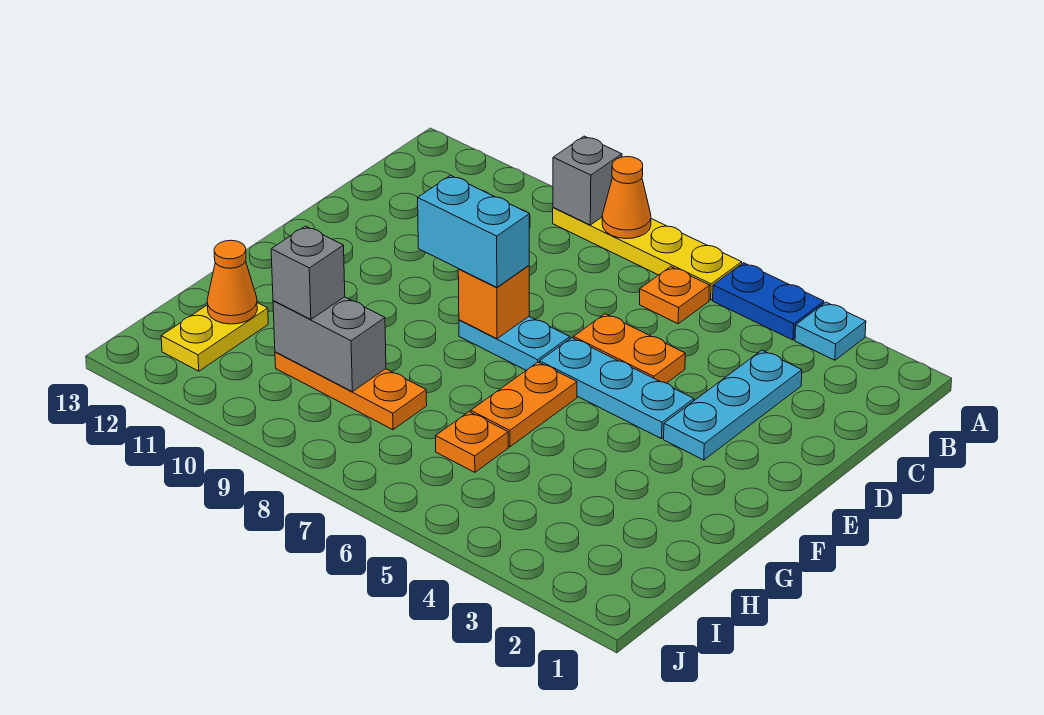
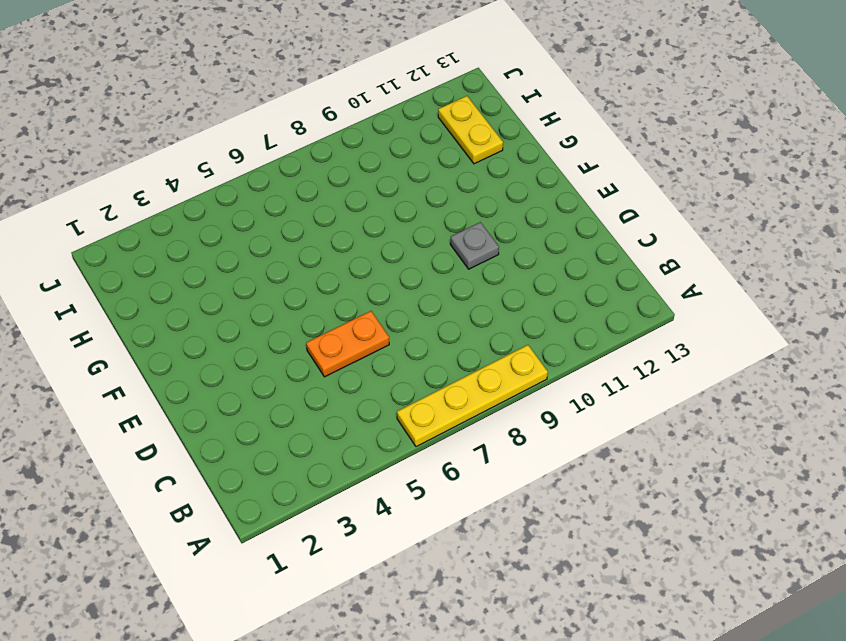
grey plate E10 level 1 -> none
none -> cyan plate A3 level 1
none -> blue plate A4:A5 level 1
none -> orange plate B6 level 1

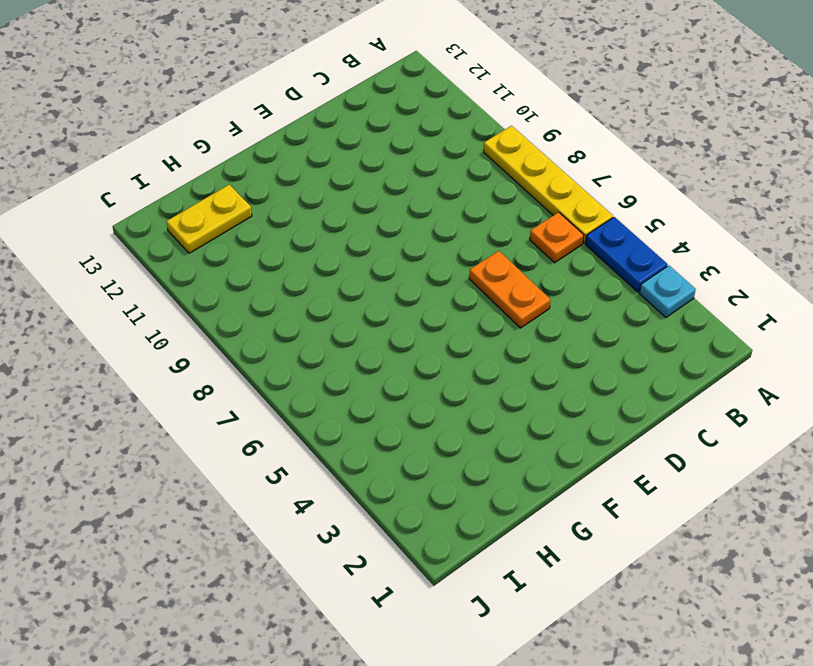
none -> cyan plate C3:E3 level 1
none -> cyan plate E4:E6 level 1
none -> cyan plate E7:E8 level 1

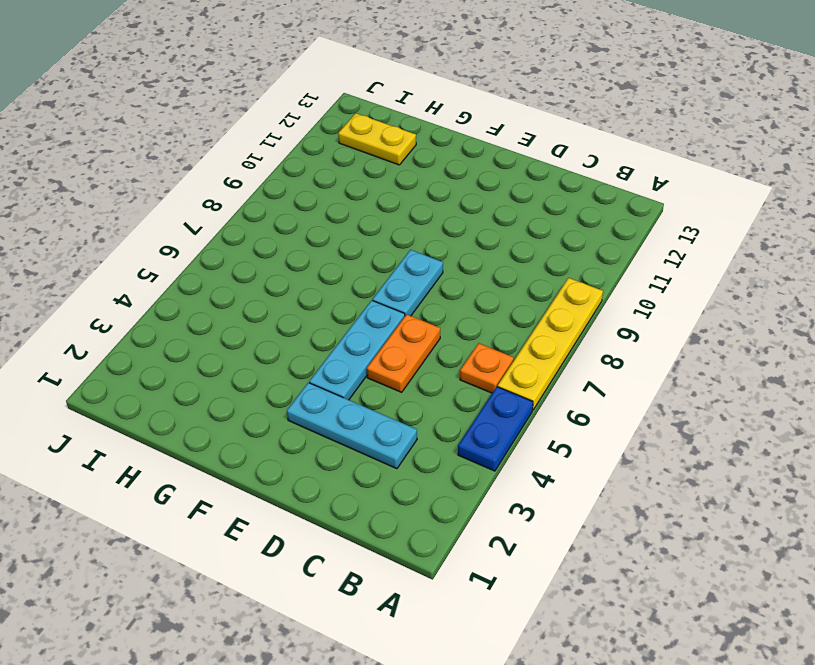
none -> cyan plate A3 level 1
none -> orange plate F6:G6 level 1
none -> orange plate H6 level 1

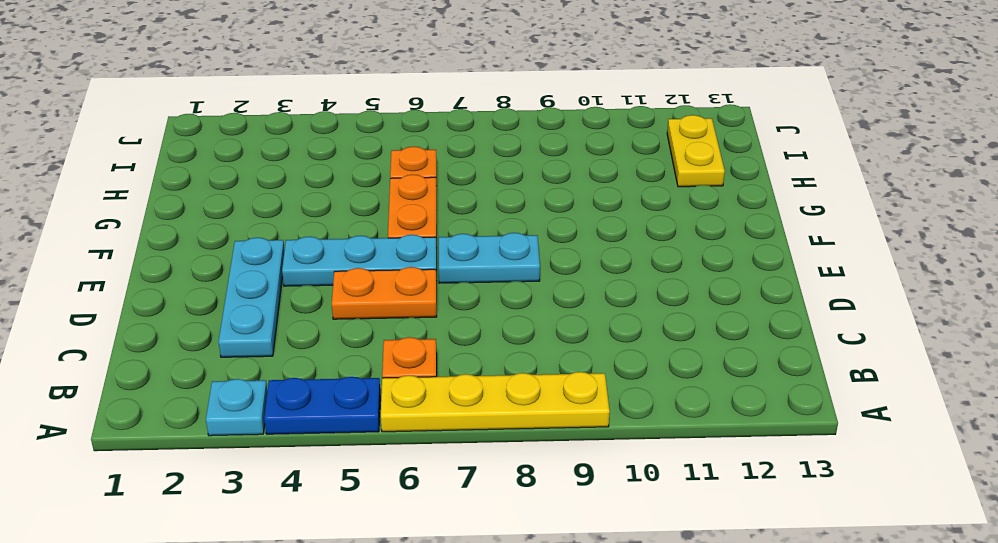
none -> orange plate H8:H10 level 1
none -> orange cone A8 level 2
none -> grey brick A9 level 2

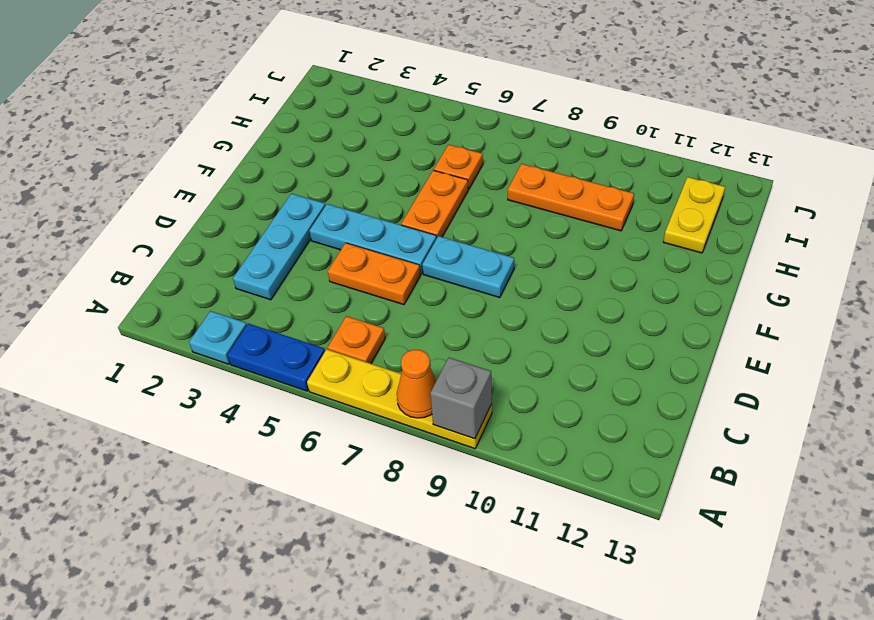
none -> orange brick E8 level 2
none -> grey brick H9:H10 level 2
none -> orange cone H12 level 2

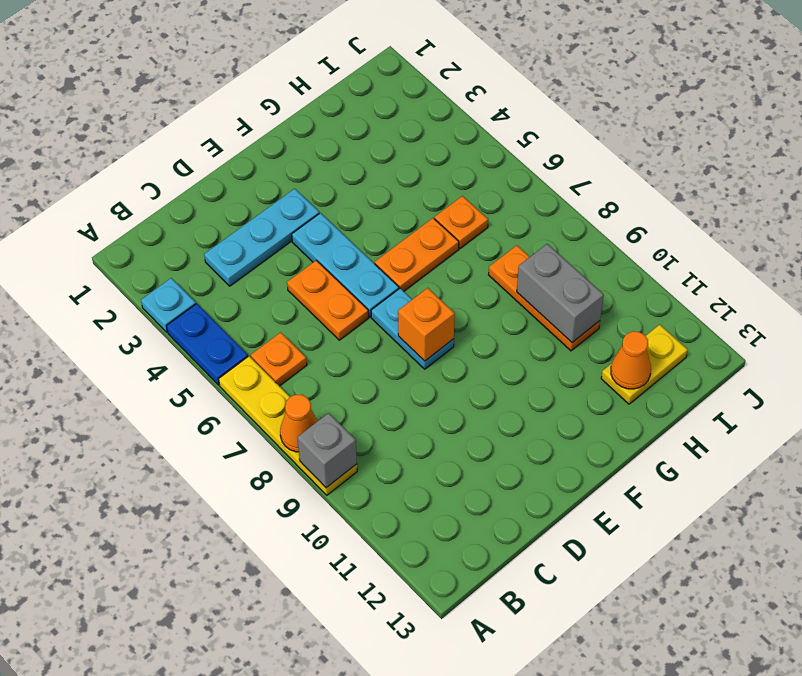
none -> cyan brick E8:E9 level 3
none -> grey brick H10 level 3

